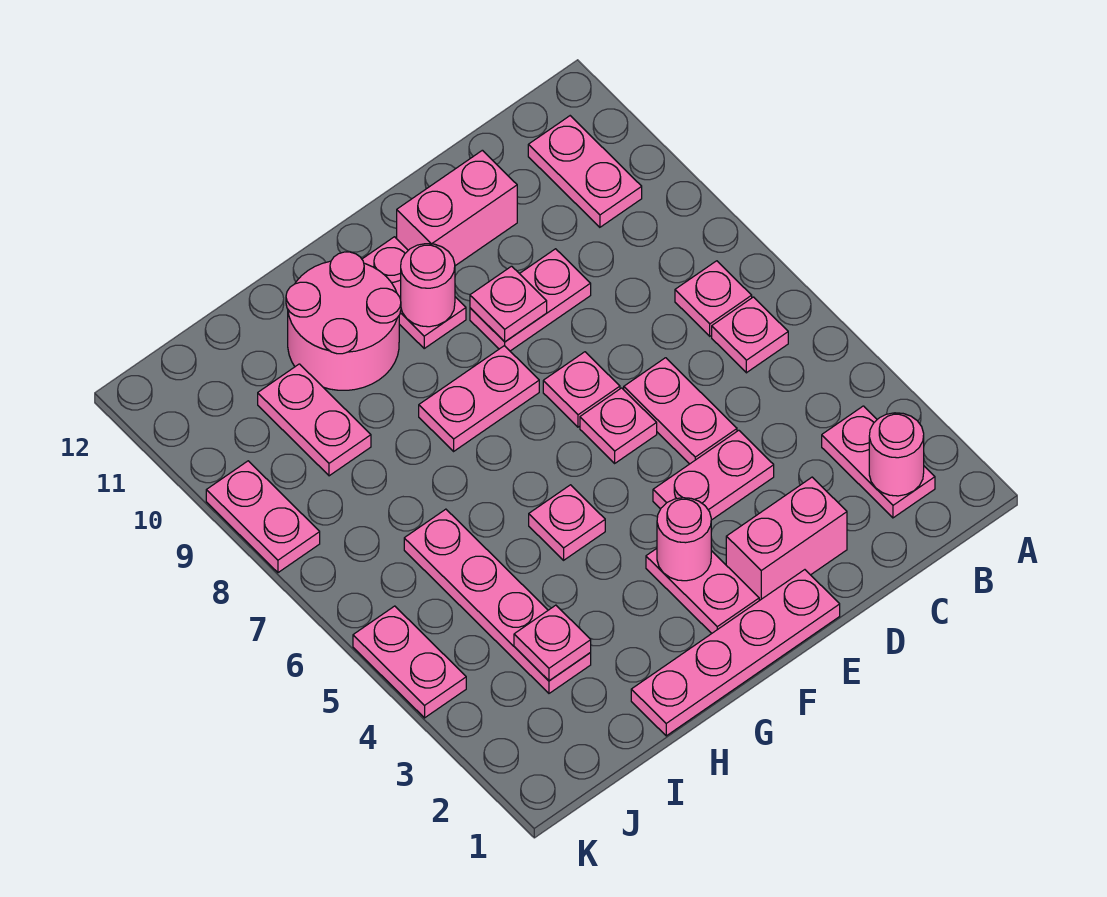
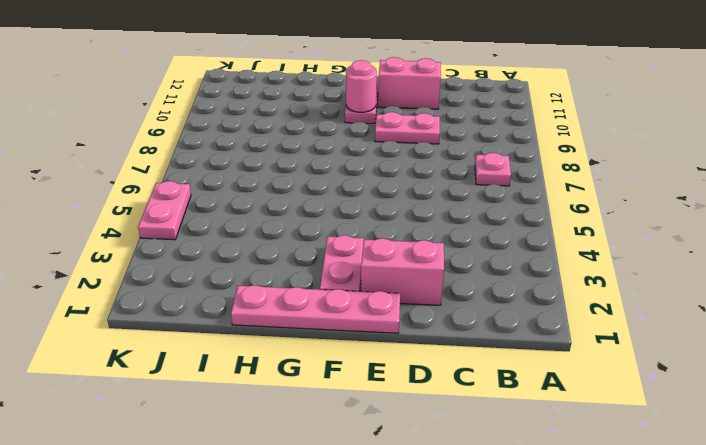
none -> pink plate B2:B3 level 1
none -> pink plate B6 level 1
none -> pink plate B10:B11 level 1

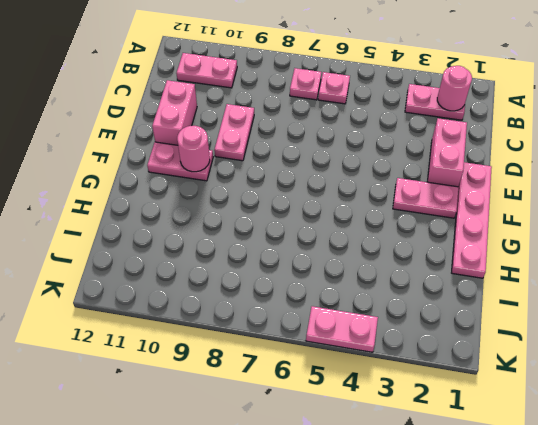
none -> pink plate D4:E4 level 1
none -> pink plate D5:D6 level 1
none -> pink plate E6 level 1

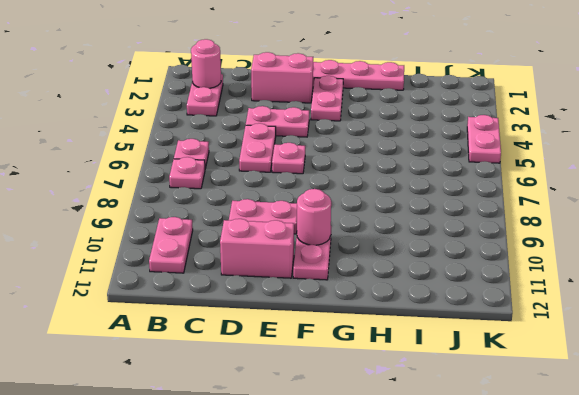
none -> pink plate E7 level 1
none -> pink plate F8:G8 level 1
none -> pink plate G5 level 1

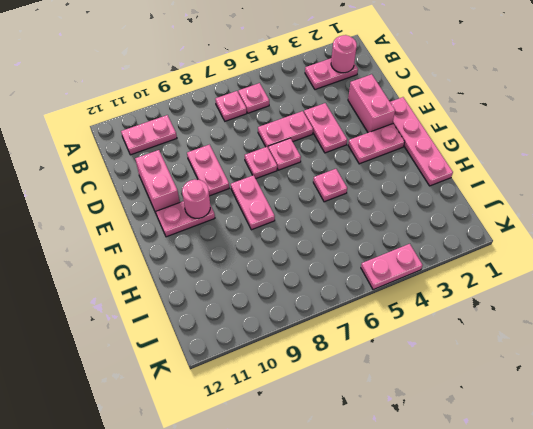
none -> pink round brick G10:H11 level 1
none -> pink plate I3:I6 level 1
none -> pink plate I9:I10 level 1

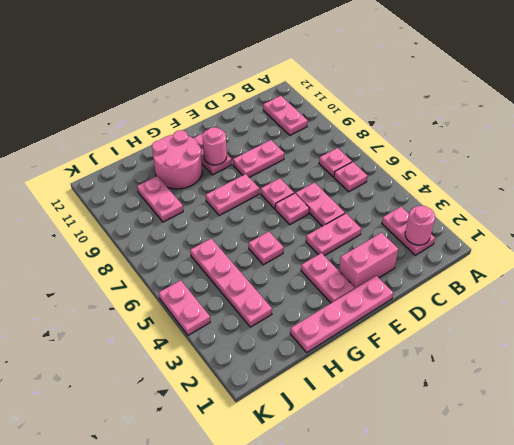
none -> pink brick D11:E11 level 1
none -> pink plate K8:K9 level 1
none -> pink plate E9 level 2

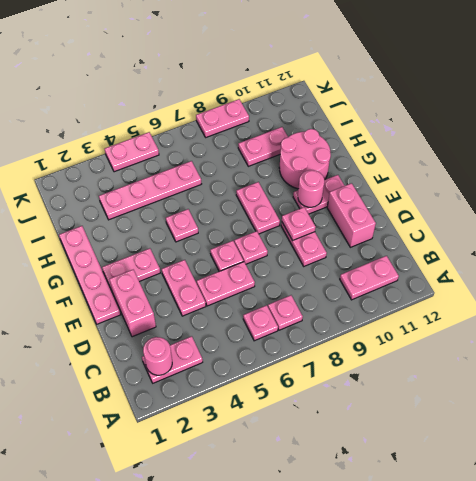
none -> pink round brick F3 level 2
none -> pink plate I3 level 2

